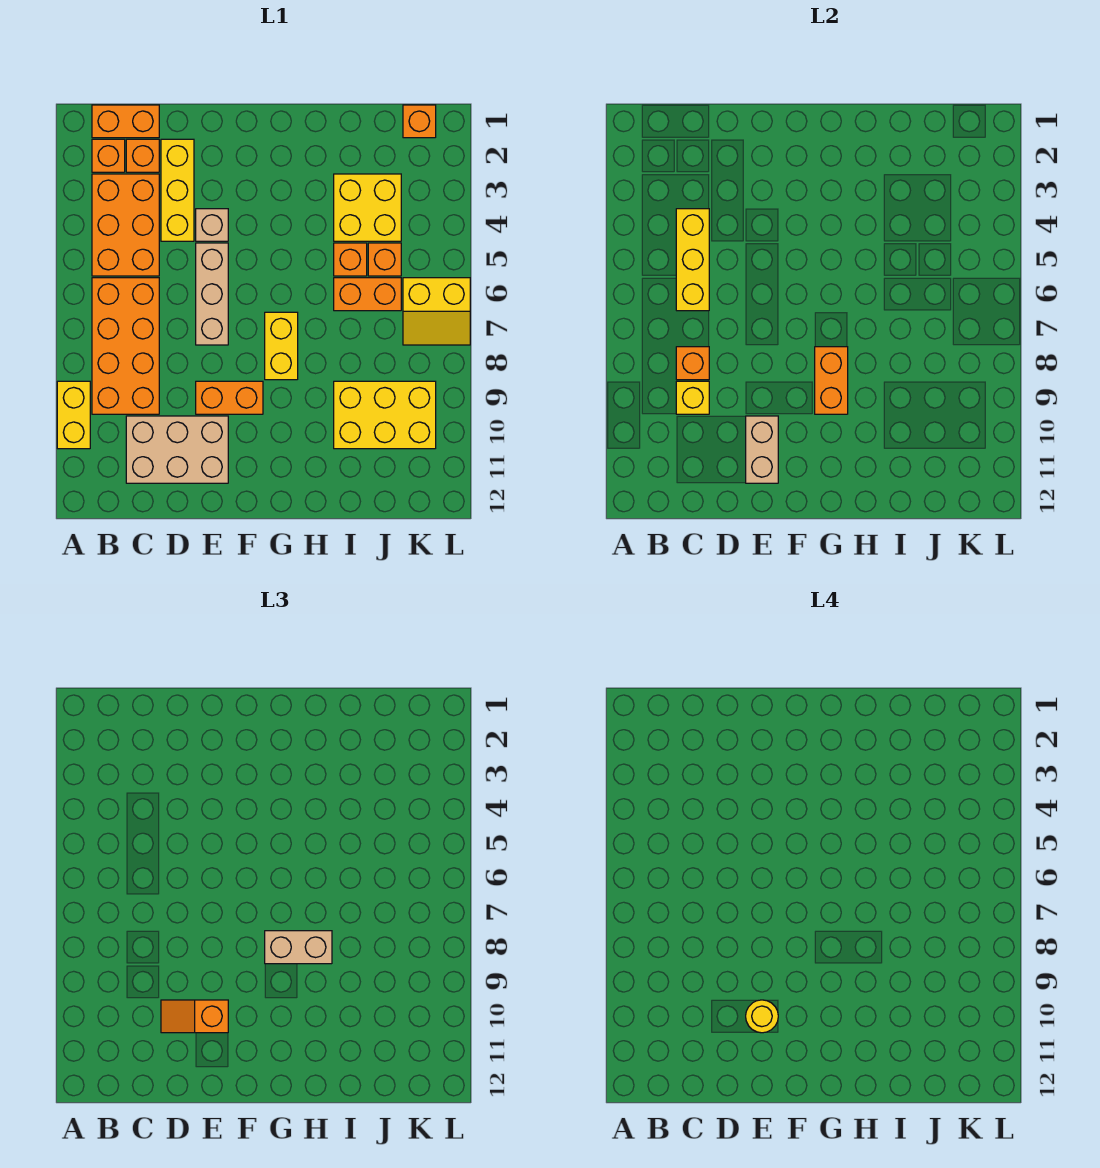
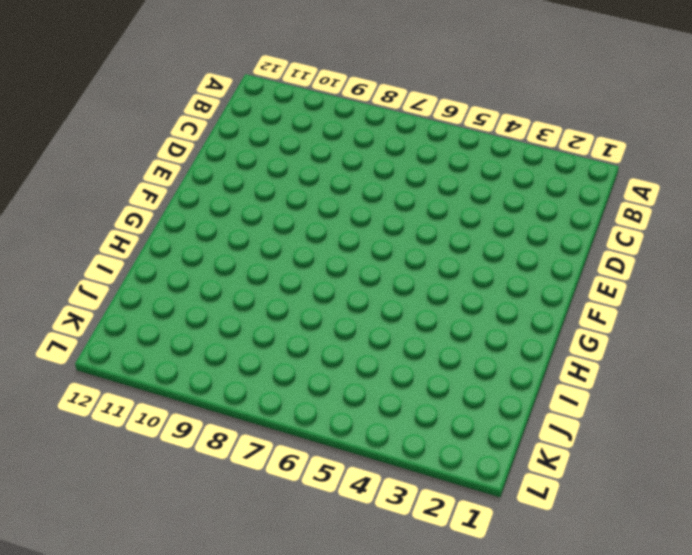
none -> yellow brick A9:A10 level 1
none -> orange brick B1:C1 level 1
none -> orange brick B2 level 1

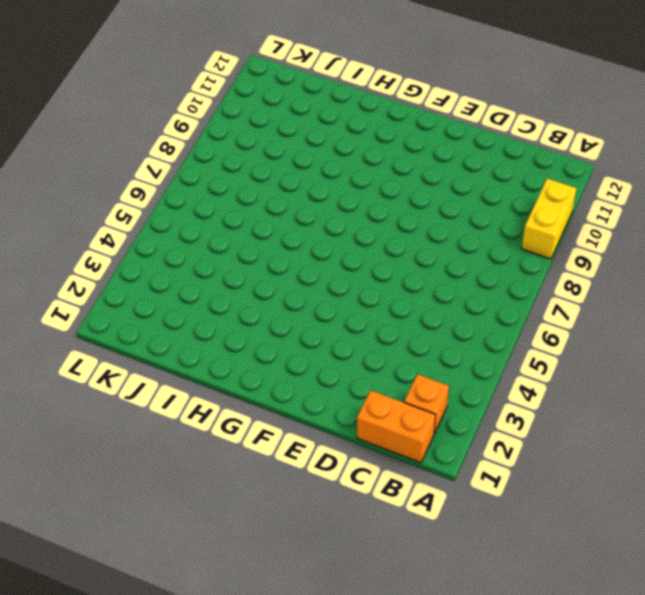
none -> orange brick B3:C5 level 1
none -> orange brick B6:C9 level 1
none -> orange brick C2 level 1

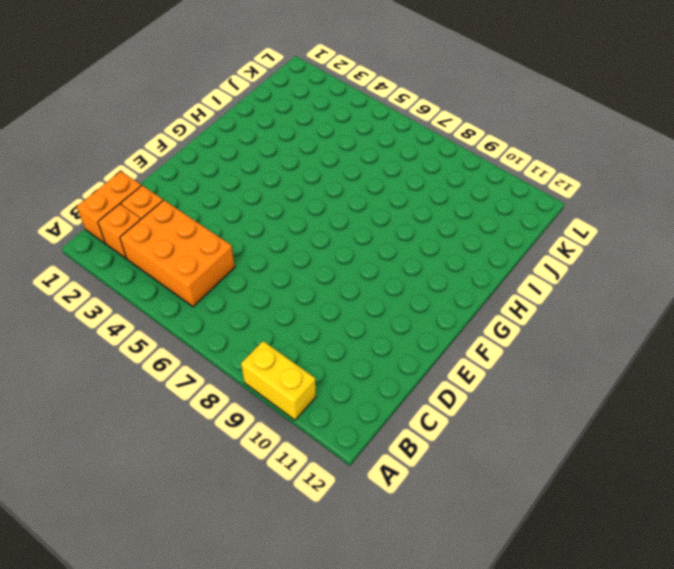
none -> orange brick B6:C9 level 1
none -> tan brick C10:E11 level 1
none -> yellow brick D2:D4 level 1

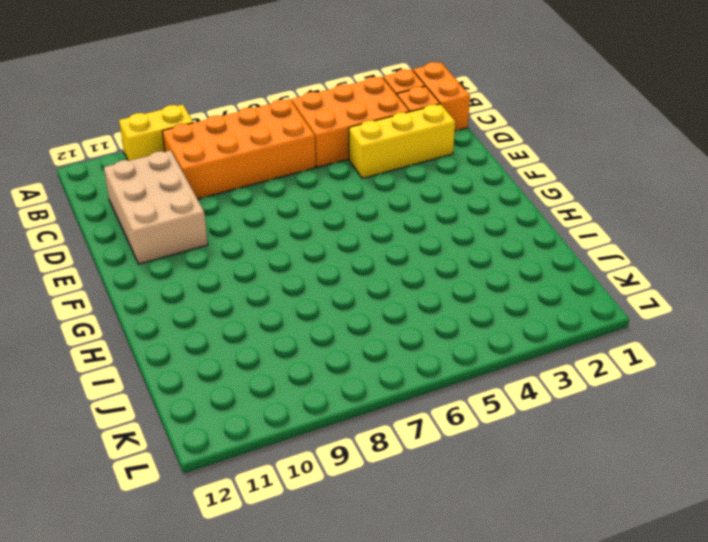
none -> tan brick E4 level 1
none -> tan brick E5:E7 level 1
none -> orange brick E9:F9 level 1

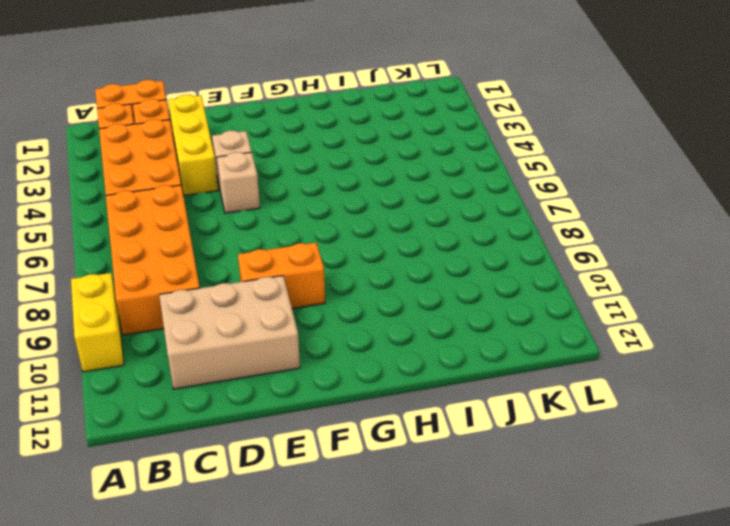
tan brick E5 level 1 -> tan brick E5:E7 level 1
none -> yellow brick G7:G8 level 1
none -> yellow brick I3:J4 level 1
none -> orange brick I5 level 1

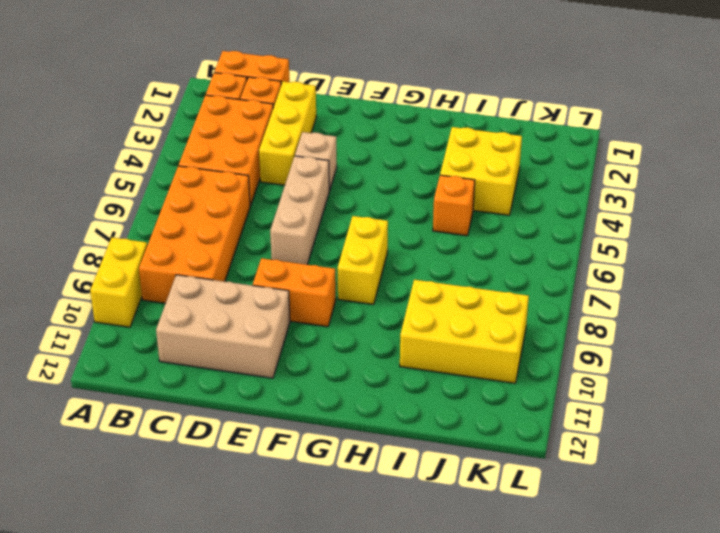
none -> orange brick I6:J6 level 1
none -> orange brick J5 level 1
none -> orange brick K1 level 1

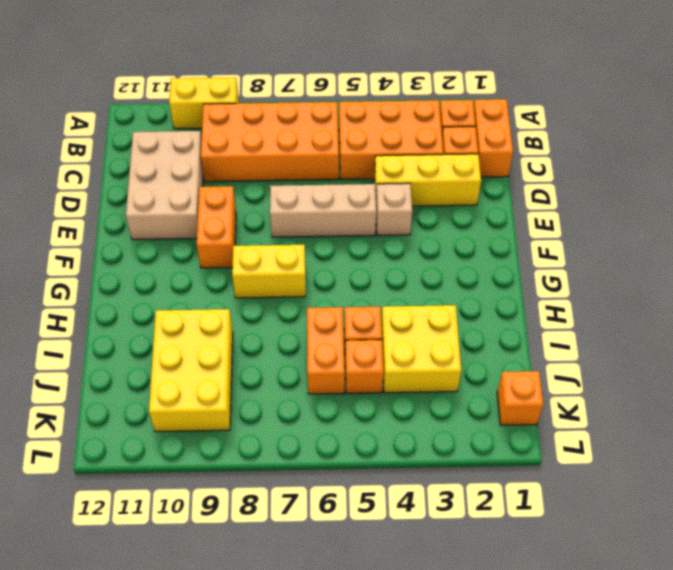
none -> yellow slope K6:L7 level 1 top 6
none -> yellow brick C4:C6 level 2
none -> orange brick C8 level 2

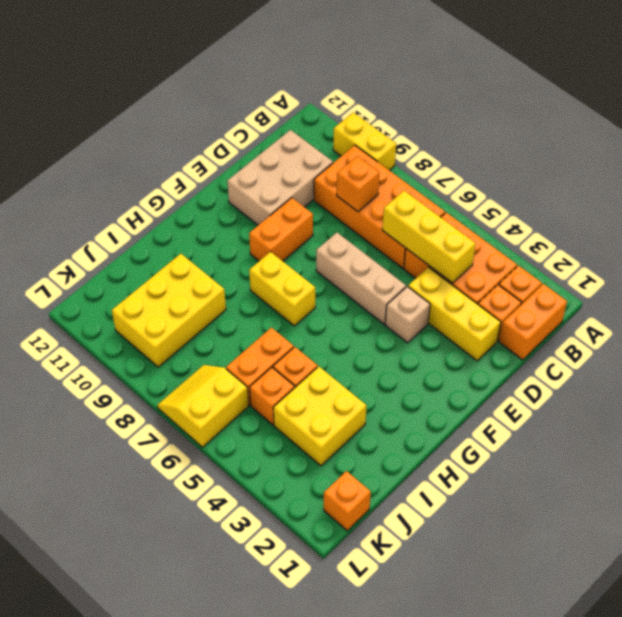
none -> yellow brick C9 level 2
none -> tan brick E10:E11 level 2
none -> orange brick G8:G9 level 2

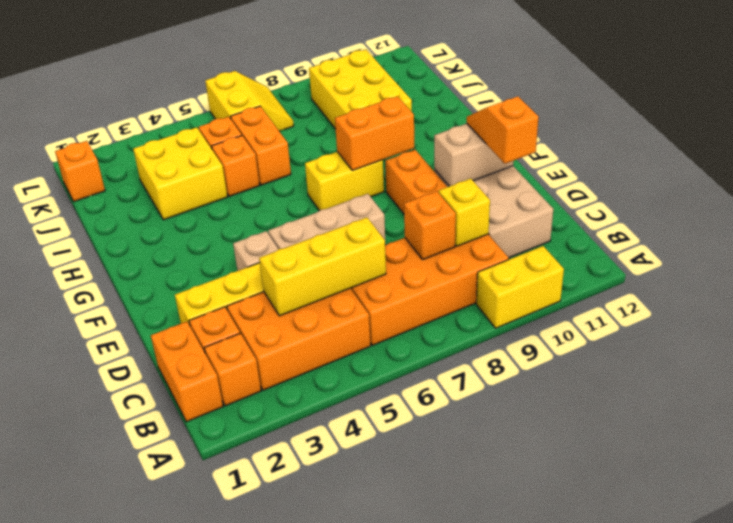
orange slope D11:E11 level 3 top D -> orange slope D10:E10 level 3 top E
none -> tan brick G8:H8 level 3
none -> yellow round brick E10 level 4

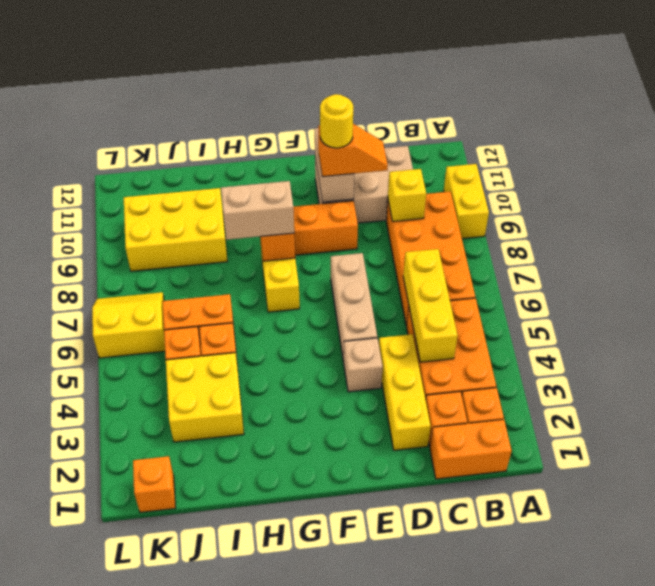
none -> orange brick C8 level 2

